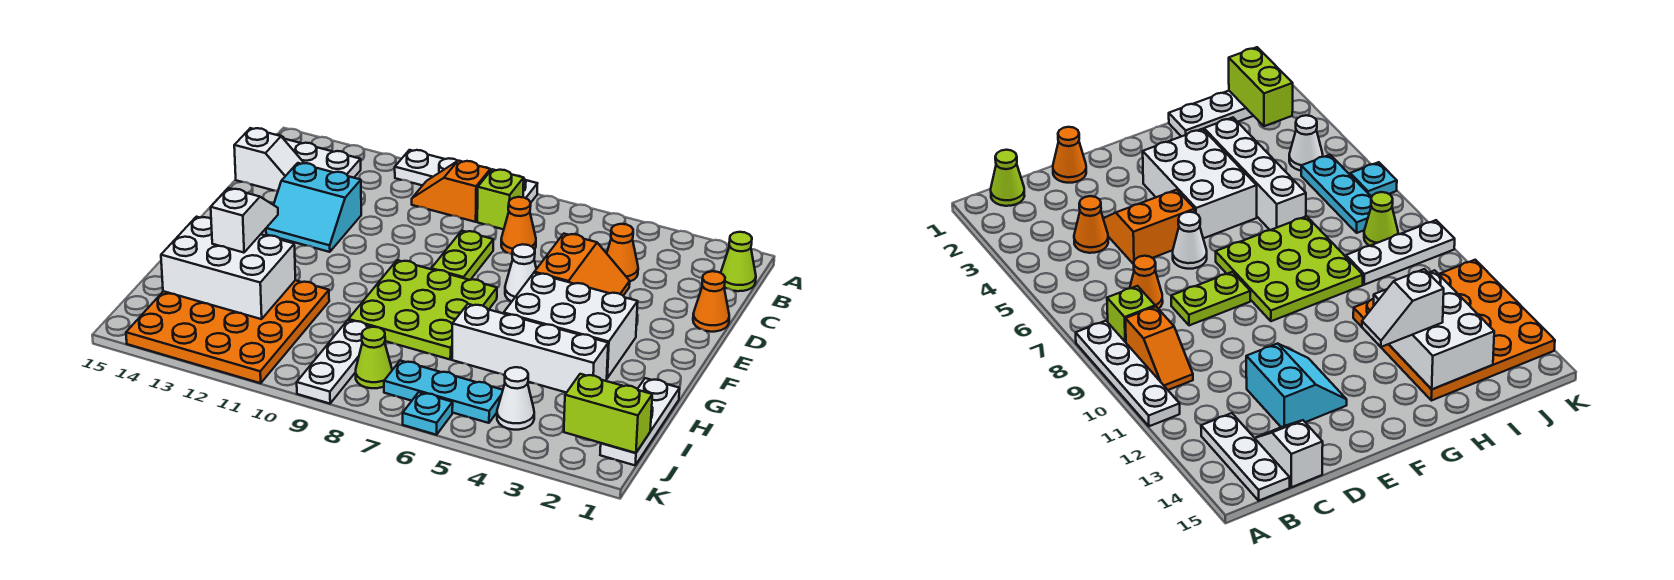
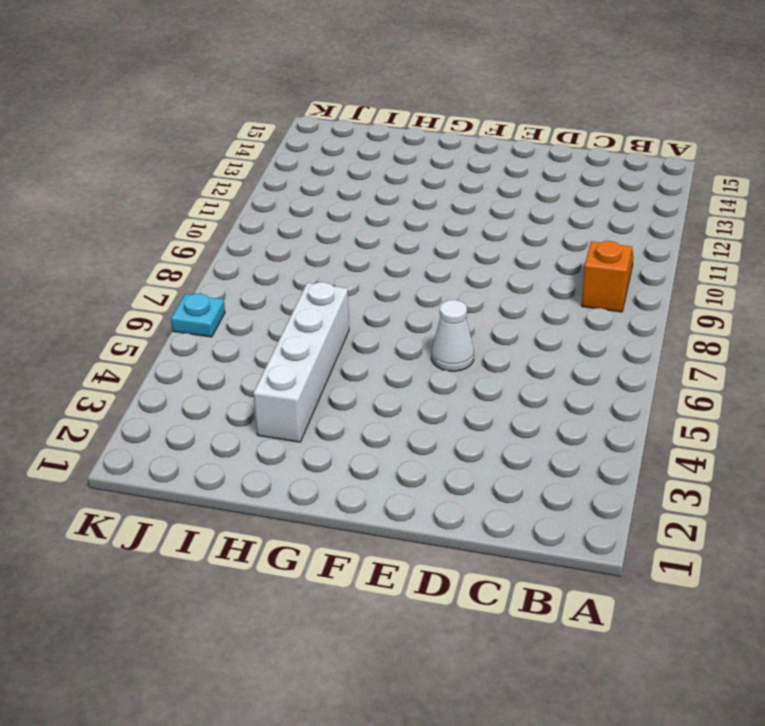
none -> white plate A8:A11 level 1
none -> lime cone B1 level 1
none -> lime brick B8 level 1

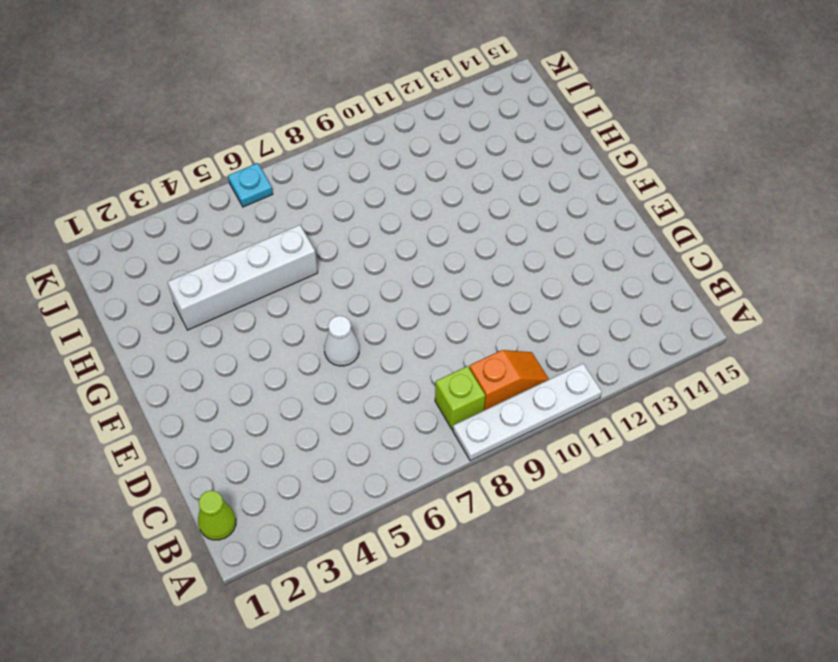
none -> white plate B13:B15 level 1
none -> orange cone C4 level 1
none -> orange cone C7 level 1

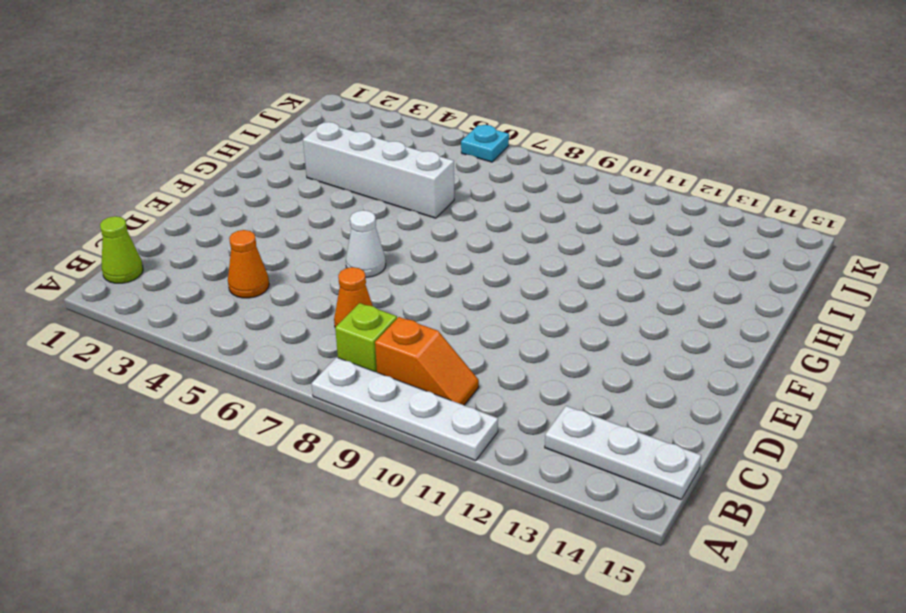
none -> white slope C14:C15 level 1 top 15
none -> orange cone D1 level 1
none -> orange slope D4:E5 level 1 top 5

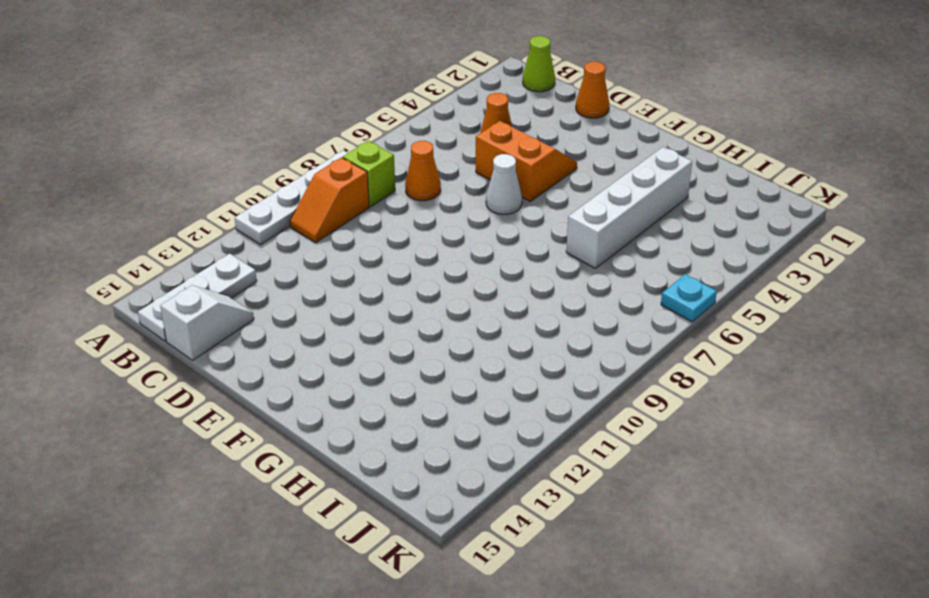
none -> lime plate D8:E8 level 1
none -> cyan slope D12:E13 level 1 top D
none -> white brick F3:G5 level 1

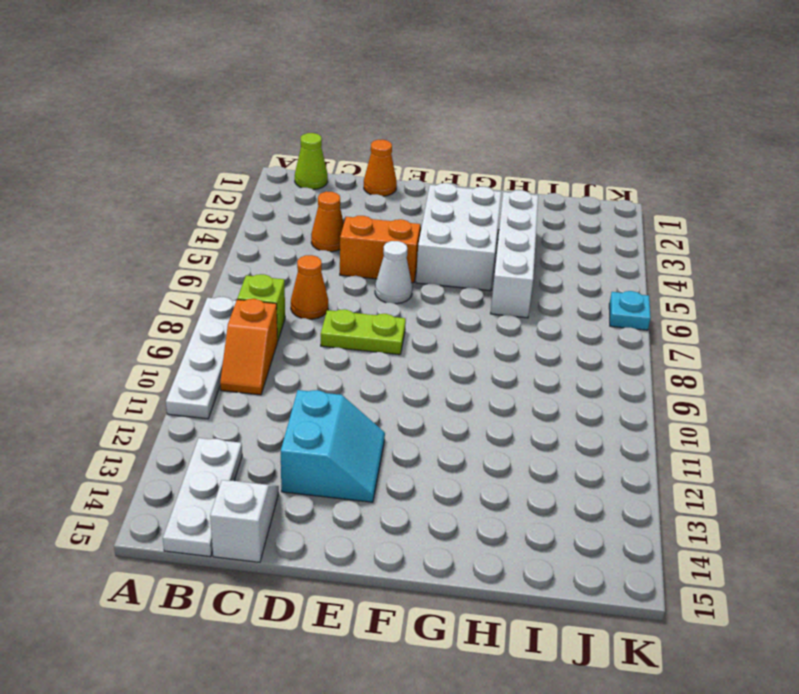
none -> lime plate F7:H9 level 1
none -> white plate H1:J1 level 1
none -> orange plate H11:K14 level 1

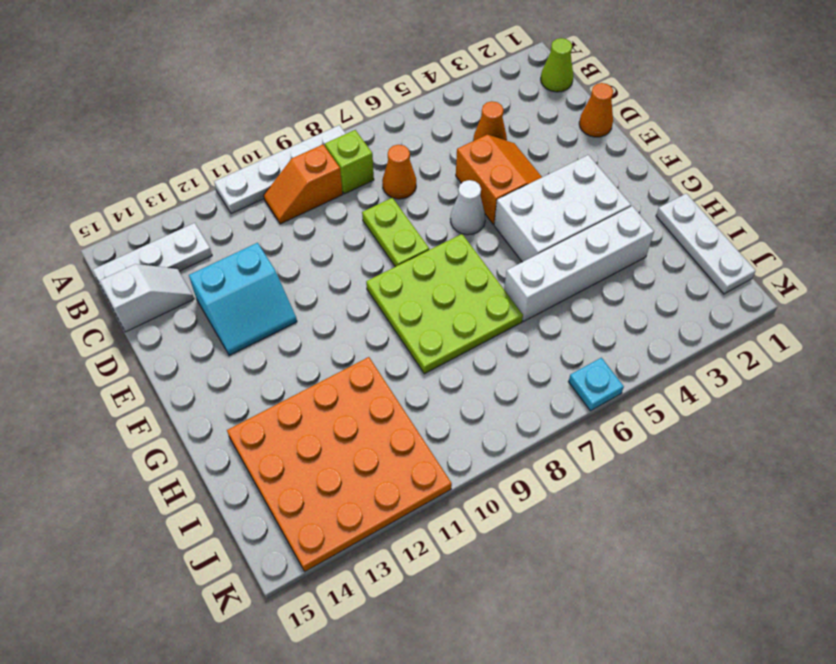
none -> white plate I9:K9 level 1
none -> white cone J4 level 1
none -> cyan plate J5:J7 level 1

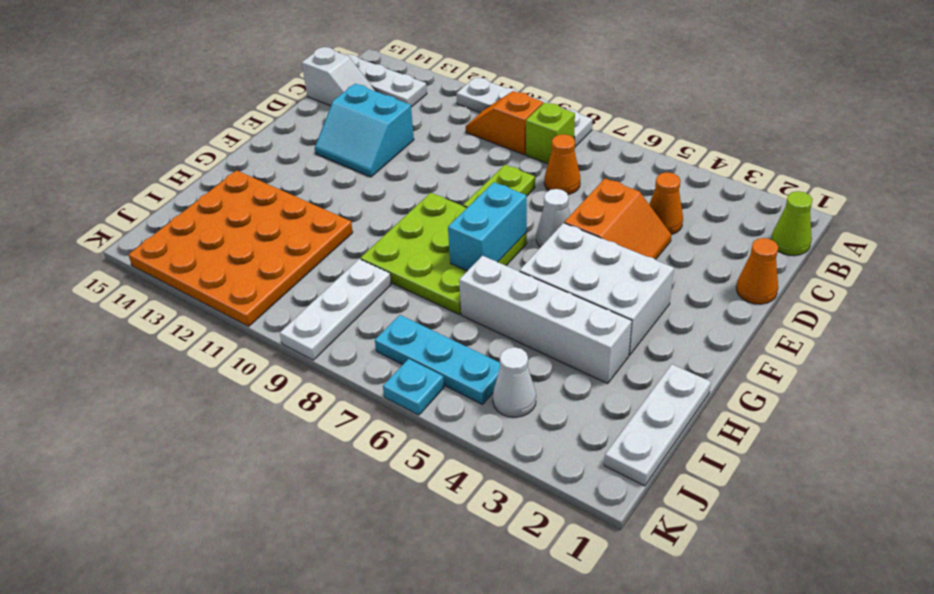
cyan brick F7:G7 level 2 -> none
none -> lime cone J8 level 1
none -> white brick H12:I14 level 2
none -> lime brick J1:J2 level 2

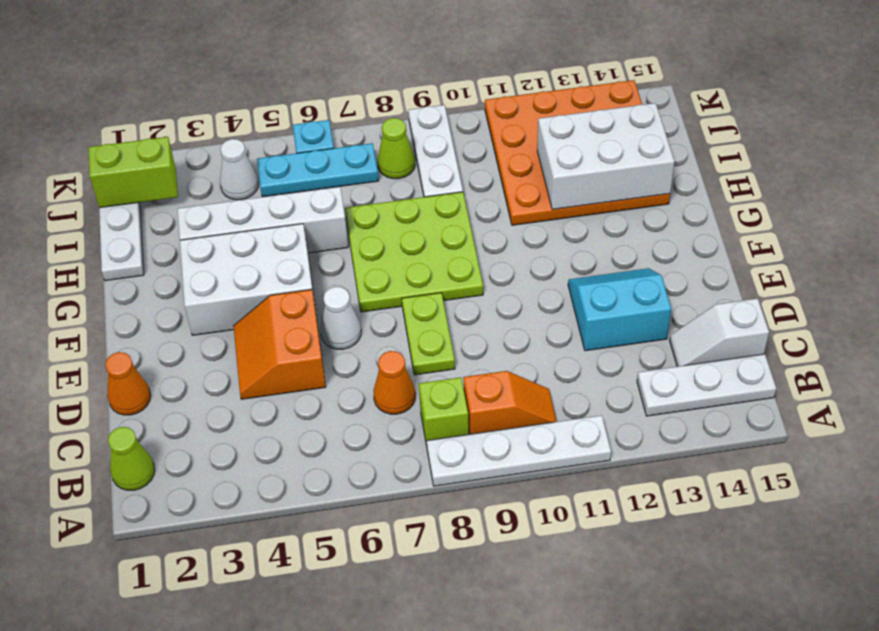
none -> orange cone C4 level 1
none -> white slope G13:H13 level 3 top H

